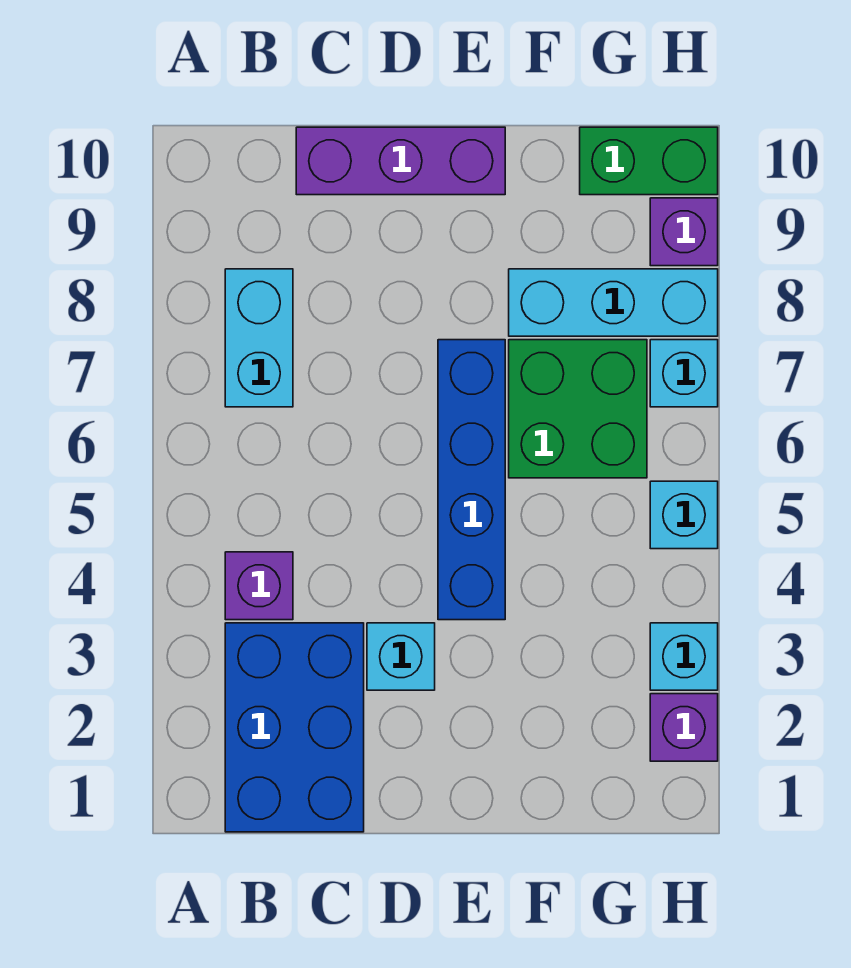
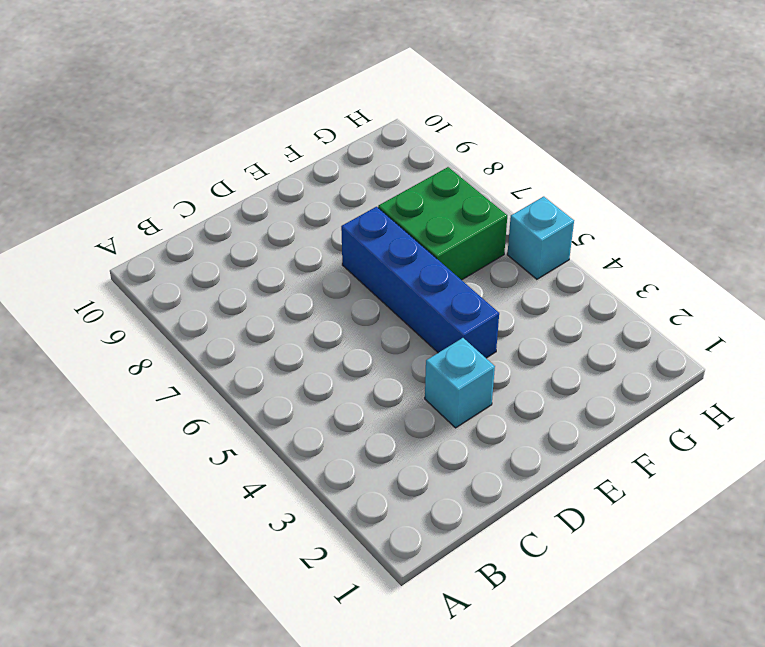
none -> blue brick B1:C3 level 1
none -> purple brick B4 level 1
none -> cyan brick B7:B8 level 1

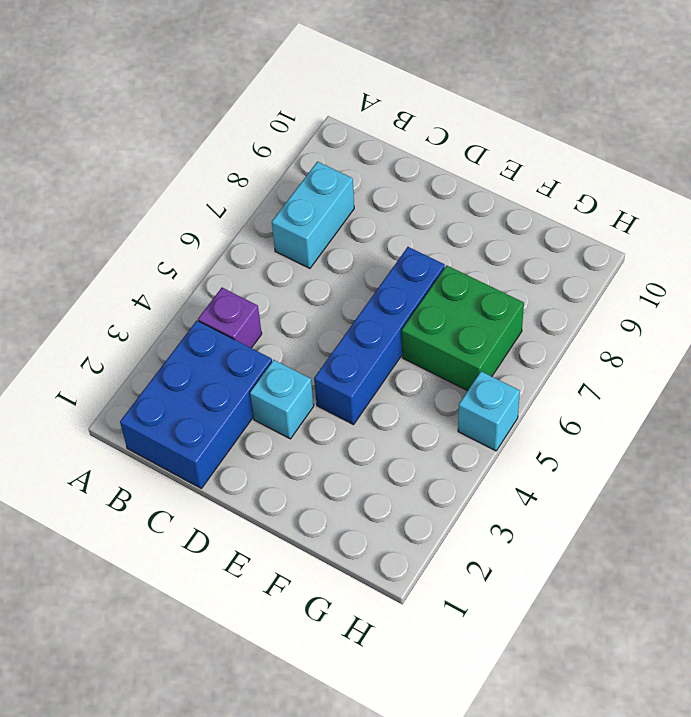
none -> purple brick C10:E10 level 1
none -> cyan brick F8:H8 level 1
none -> green brick G10:H10 level 1

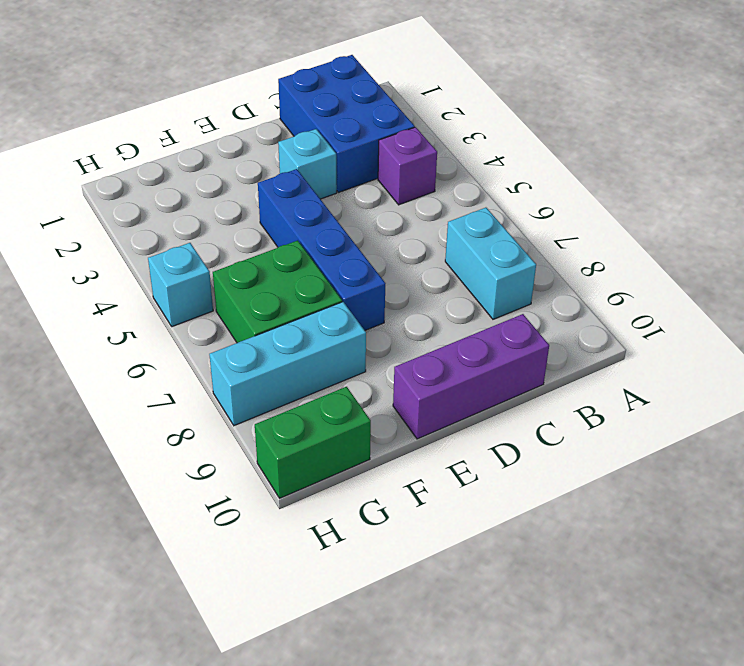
none -> purple brick H2 level 1
none -> cyan brick H3 level 1
none -> cyan brick H7 level 1

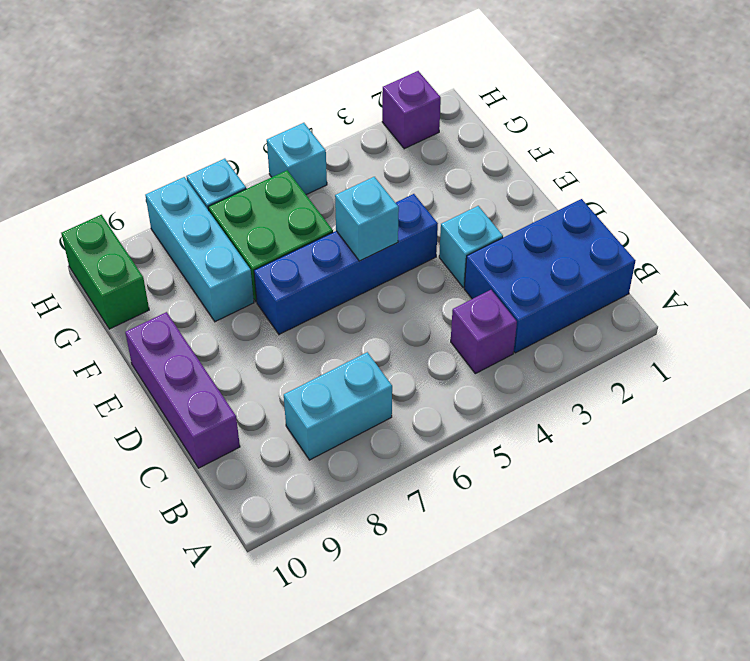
cyan brick E5 level 2 -> cyan brick H3 level 1
none -> purple brick H9 level 1

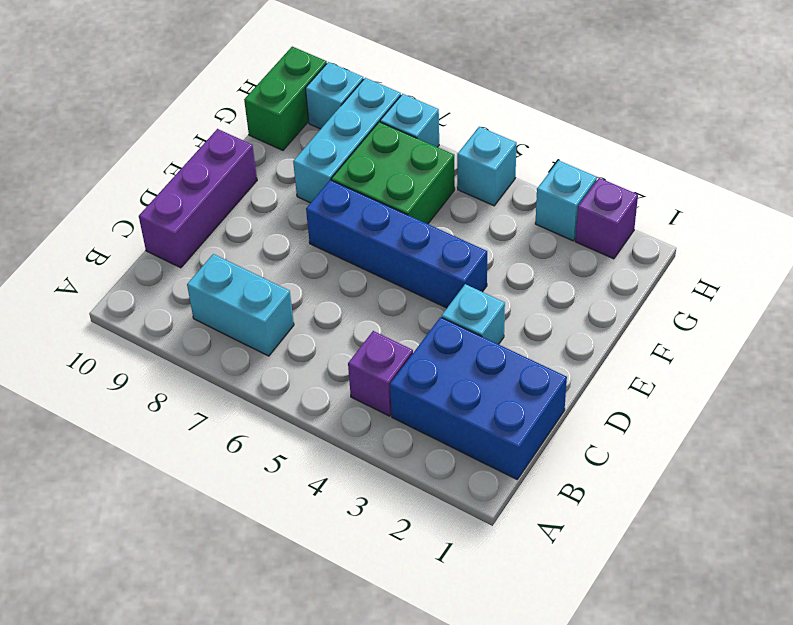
cyan brick H9 level 1 -> purple brick H9 level 1

